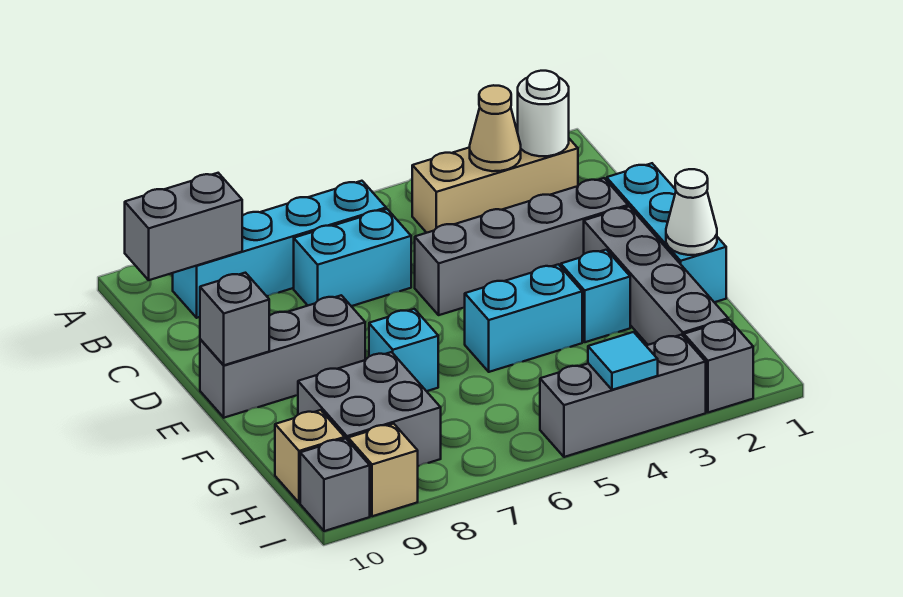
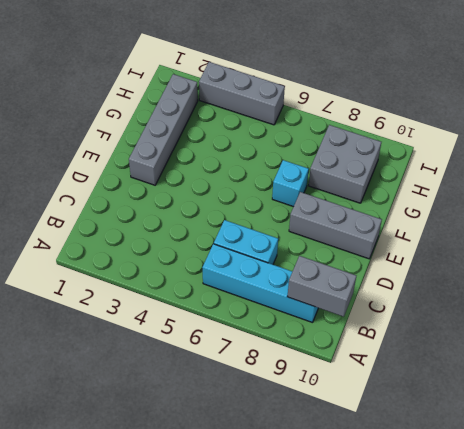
none -> tan brick B2:B4 level 1
none -> cyan brick D1:F1 level 1
none -> grey brick D2:D5 level 1

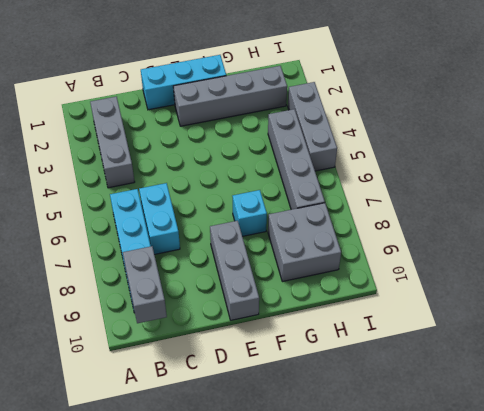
grey brick B2:B4 level 1 -> tan brick B2:B4 level 1
grey brick H4:H7 level 1 -> grey brick D2:D5 level 1
none -> cyan brick F3 level 1
none -> cyan brick F4:F5 level 1
none -> tan brick H10 level 1

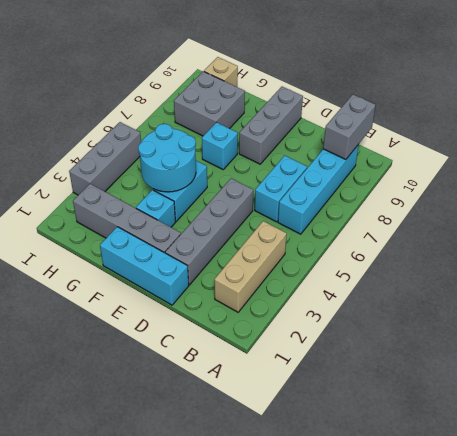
cyan round brick F4:G5 level 2 -> none
none -> grey brick I2 level 1
none -> tan brick I9 level 1
none -> grey brick I10 level 1

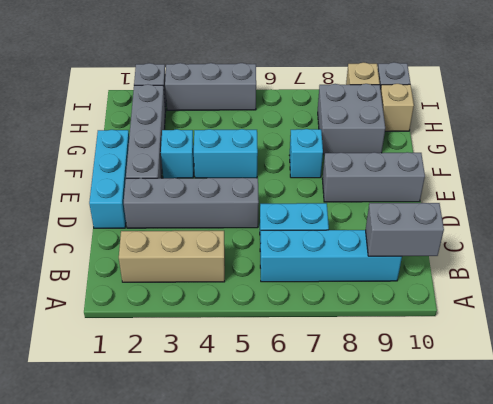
none -> white round brick B2 level 2
none -> tan cone B3 level 2
none -> grey brick E10 level 2

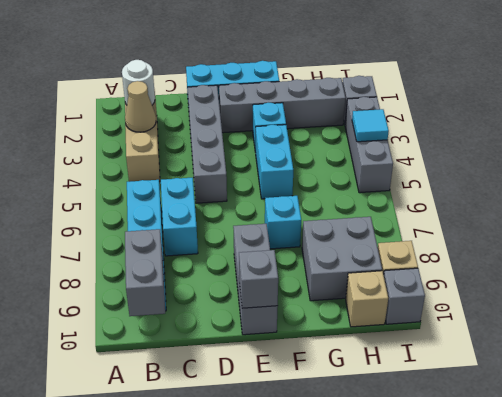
none -> white cone F1 level 2

